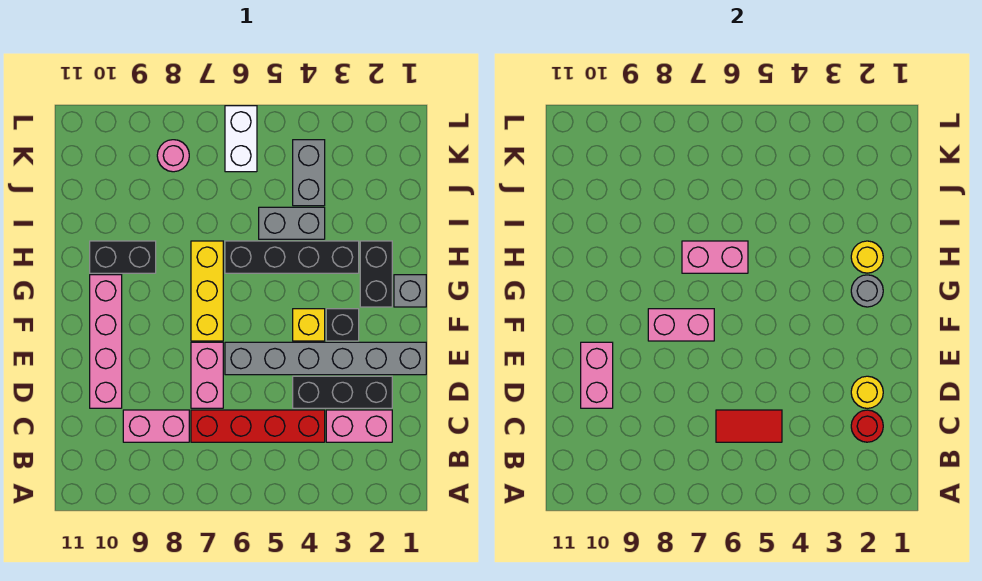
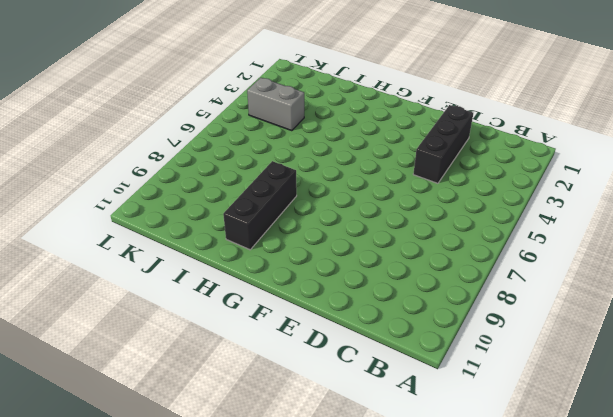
black brick H8:H10 level 1 -> black brick H9:H10 level 1
none -> pink brick C2:C3 level 1
none -> red brick C4:C7 level 1
none -> pink brick C8:C9 level 1

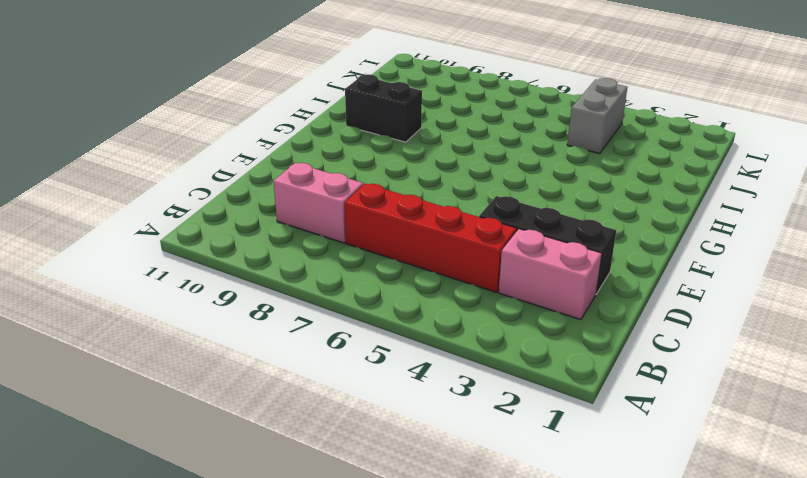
none -> pink brick D7:E7 level 1
none -> pink brick D10:G10 level 1
none -> grey brick E1:E6 level 1

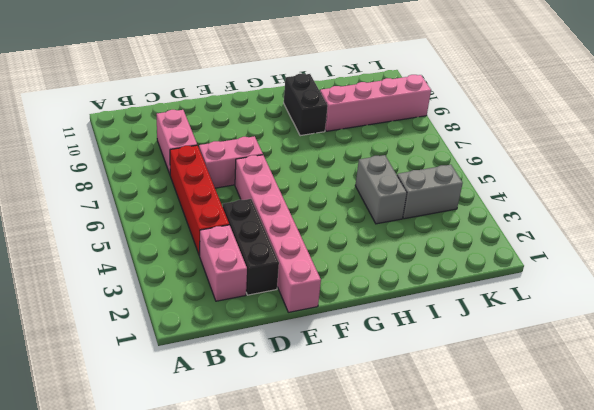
pink brick E1:E6 level 1 -> grey brick E1:E6 level 1
pink brick I9:L9 level 1 -> pink brick D10:G10 level 1
none -> black brick F3 level 1
none -> yellow brick F4 level 1
none -> yellow brick F7:H7 level 1

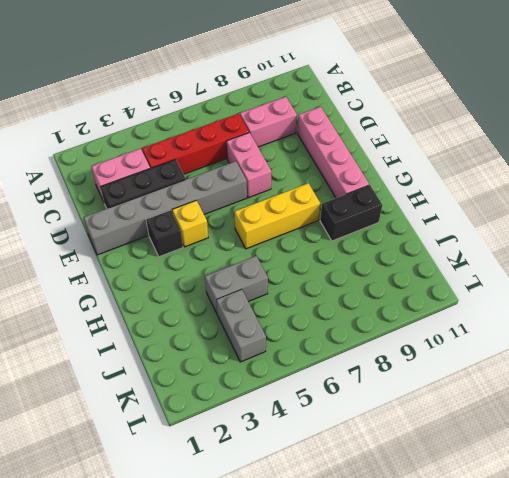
yellow brick G6:G8 level 1 -> yellow brick F7:H7 level 1
none -> grey brick G1 level 1
none -> black brick G2:H2 level 1
none -> black brick H3:H6 level 1

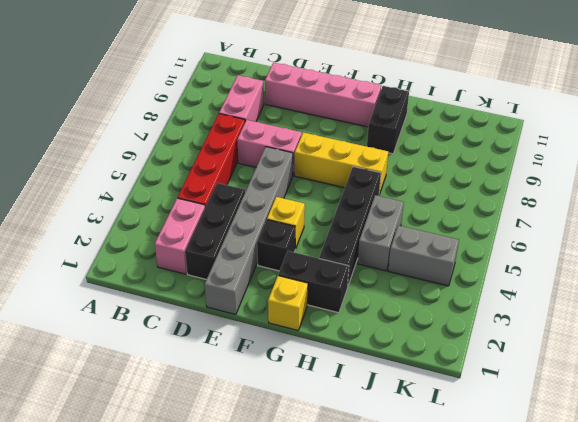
yellow brick G1 level 1 -> grey brick G1 level 1
none -> white brick K6:L6 level 1
none -> pink round brick K8 level 1
none -> red round brick C2 level 2

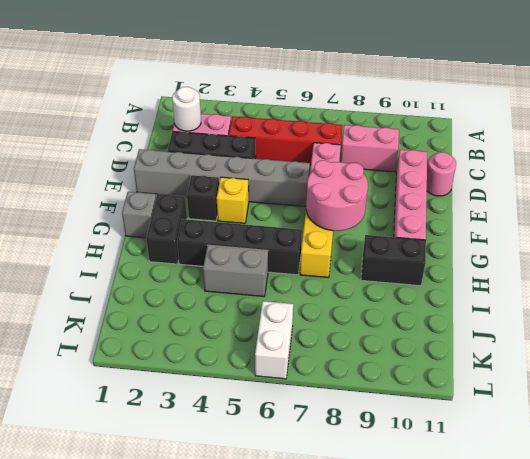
white round brick C2 level 2 -> red round brick C2 level 2
pink round brick D11 level 1 -> pink round brick K8 level 1
pink round brick F7:G8 level 2 -> pink brick F7:F8 level 2
none -> grey brick J4:K4 level 1
none -> red tile C5:C6 level 2
none -> yellow round brick D2 level 2

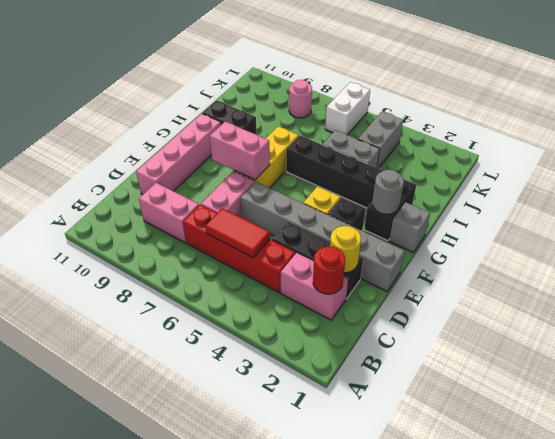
none -> pink brick D10:E10 level 2
none -> yellow round brick H2 level 2
none -> pink brick H6:H7 level 2

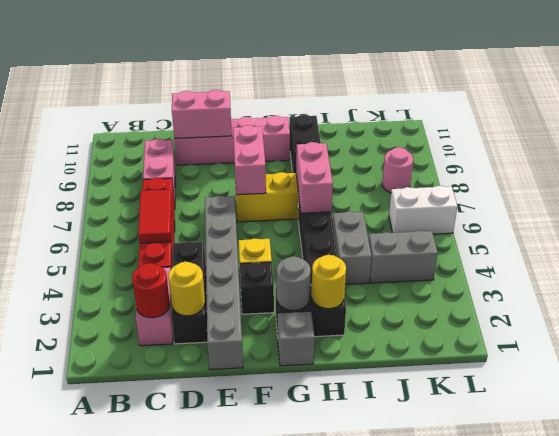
none -> pink brick D7:E7 level 1

